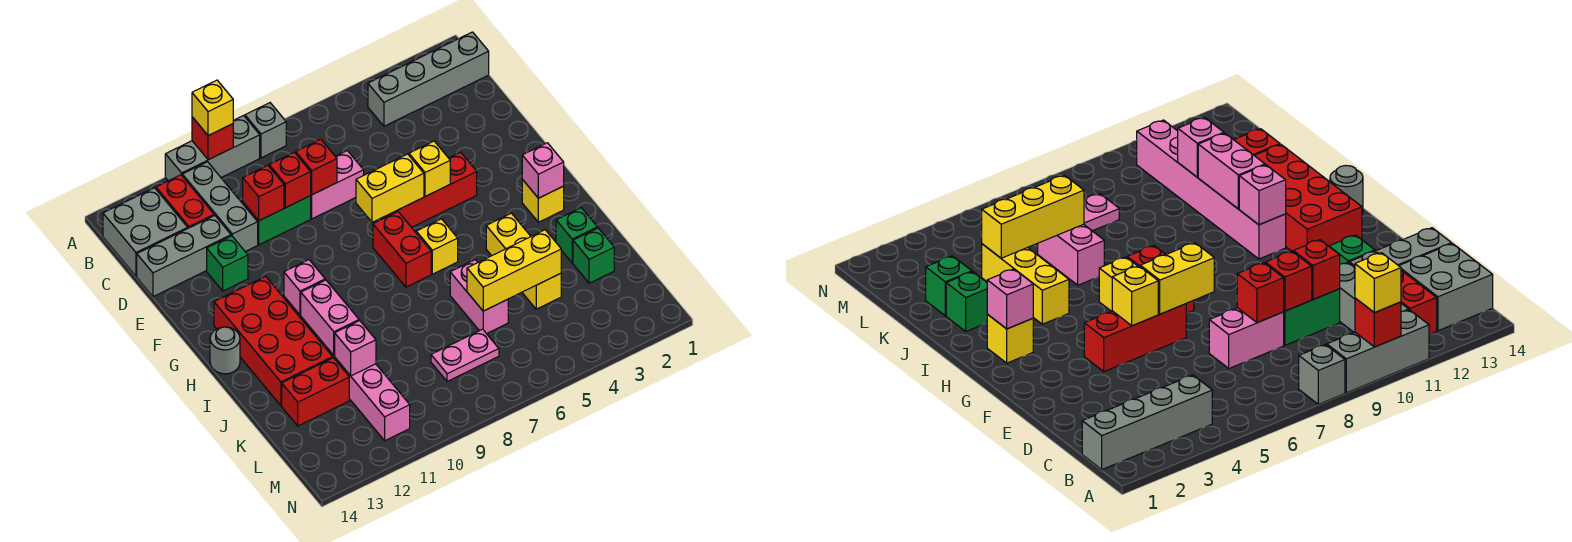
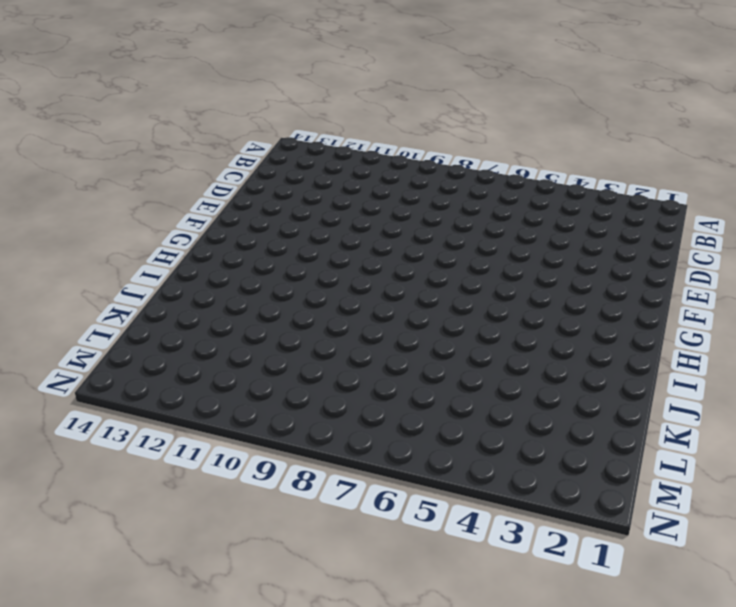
none -> grey brick A8 level 1
none -> grey brick A9:A11 level 1
none -> grey brick B1:B4 level 1
none -> grey brick B11:D11 level 1

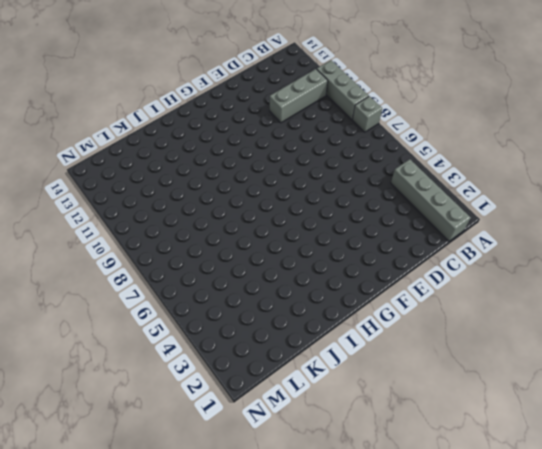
none -> red brick B12:C12 level 1
none -> grey brick B13:C14 level 1
none -> pink brick D7:D8 level 1
none -> green brick D9:D10 level 1

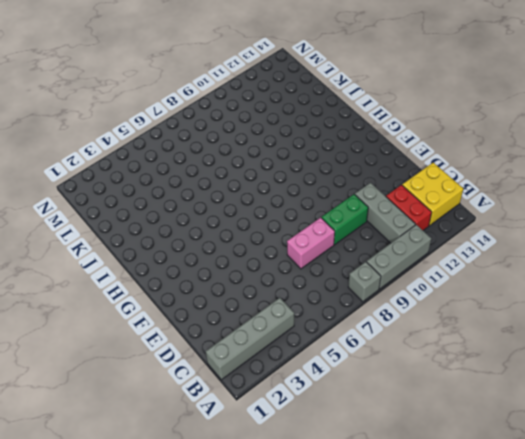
yellow brick B13:C14 level 1 -> grey brick B13:C14 level 1
none -> grey brick D12:D14 level 1
none -> green brick E12 level 1
none -> red brick F4:F6 level 1
none -> red brick G7:H7 level 1

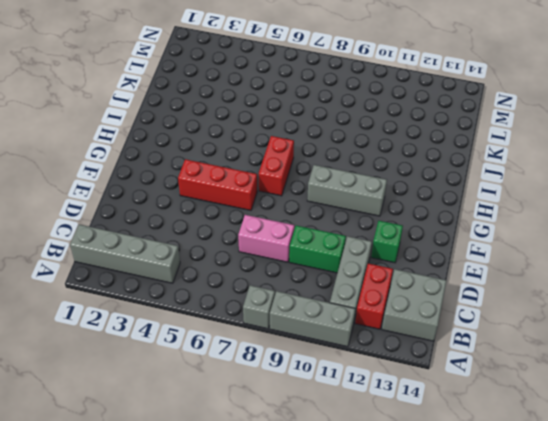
grey brick G9:G11 level 1 -> grey brick D12:D14 level 1
none -> red brick G12:J13 level 1
none -> yellow brick H2 level 1
none -> yellow brick H6 level 1
none -> pink brick H11:M11 level 1

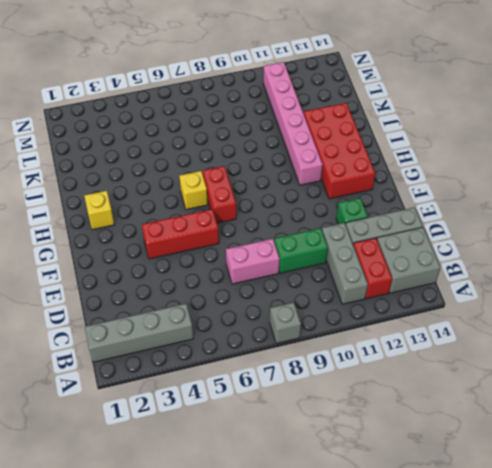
none -> grey brick A9:A11 level 1
none -> grey round brick H14 level 1
none -> yellow brick I4:K4 level 1
none -> green brick J2 level 1

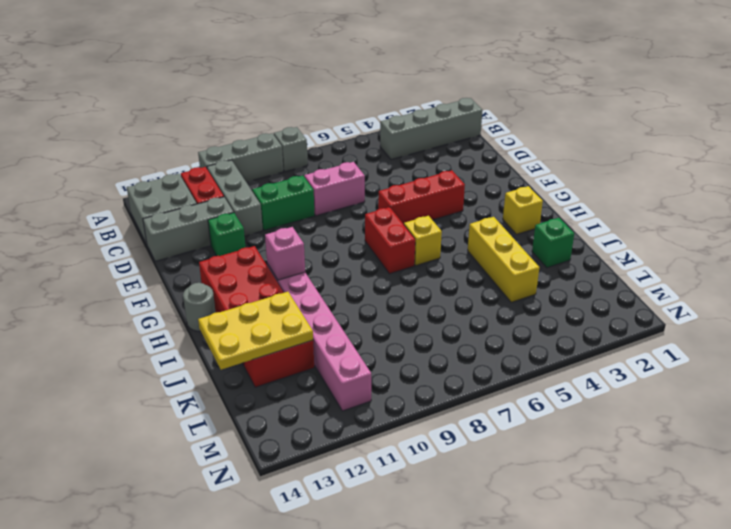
yellow plate J12:K14 level 2 -> none
none -> pink brick J6:K6 level 1
none -> green brick K2 level 1
none -> pink plate L7:L8 level 1
none -> red brick A10 level 2

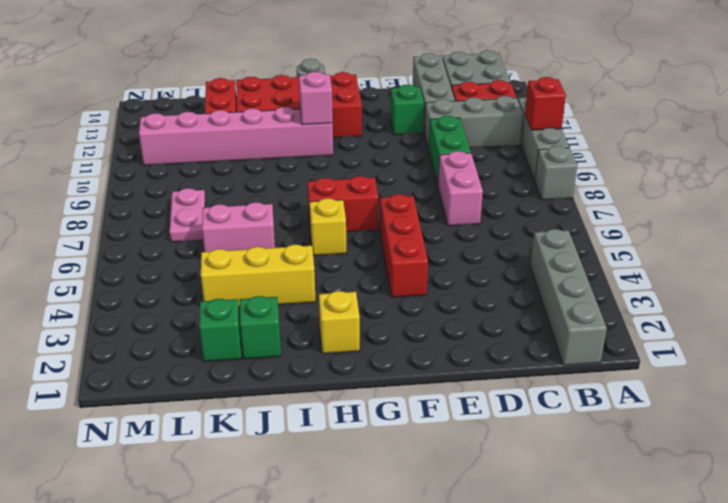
none -> red brick D8 level 2
none -> red brick D9 level 2
none -> red brick D10 level 2
none -> yellow brick F5 level 2

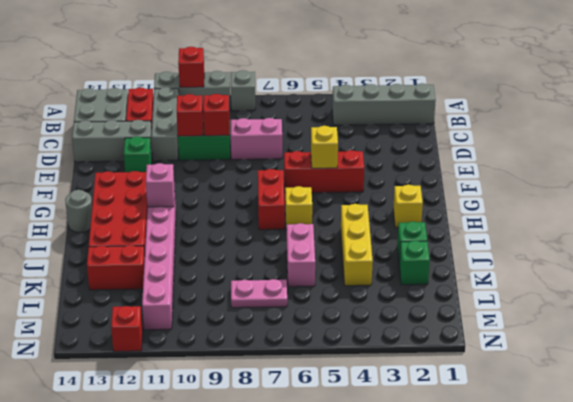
red brick N12 level 1 -> red brick D8 level 2
none -> yellow brick F6:F7 level 2
none -> pink brick H2 level 2
none -> pink brick I11:J11 level 2
none -> yellow brick K4:K6 level 2

